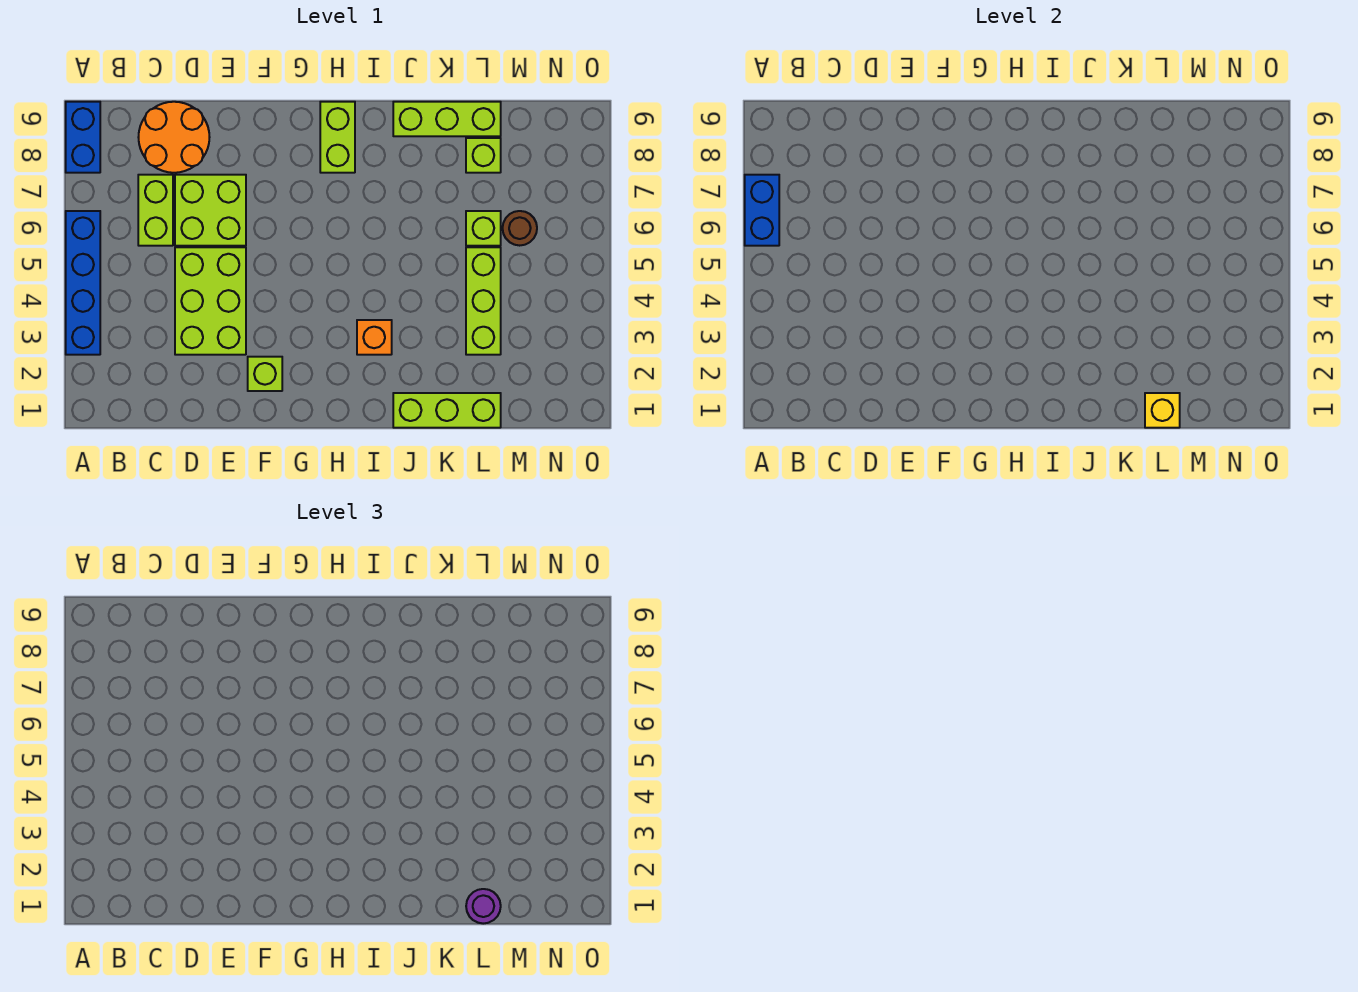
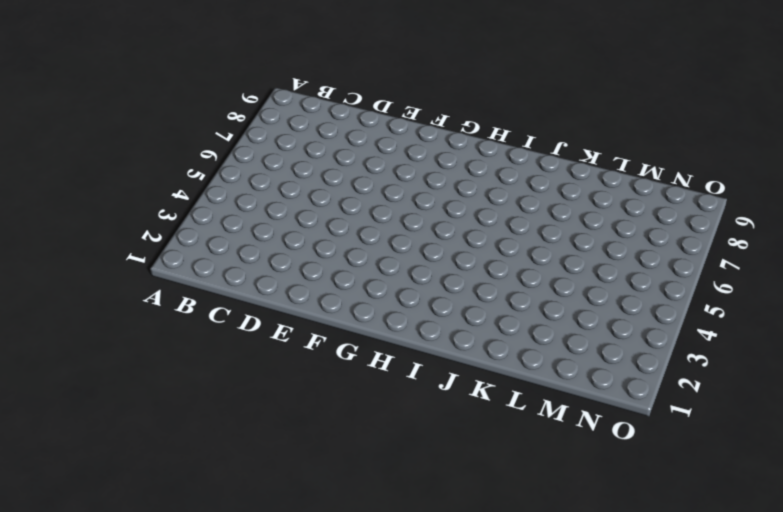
none -> blue brick A3:A6 level 1
none -> blue brick A8:A9 level 1
none -> lime brick C6:C7 level 1

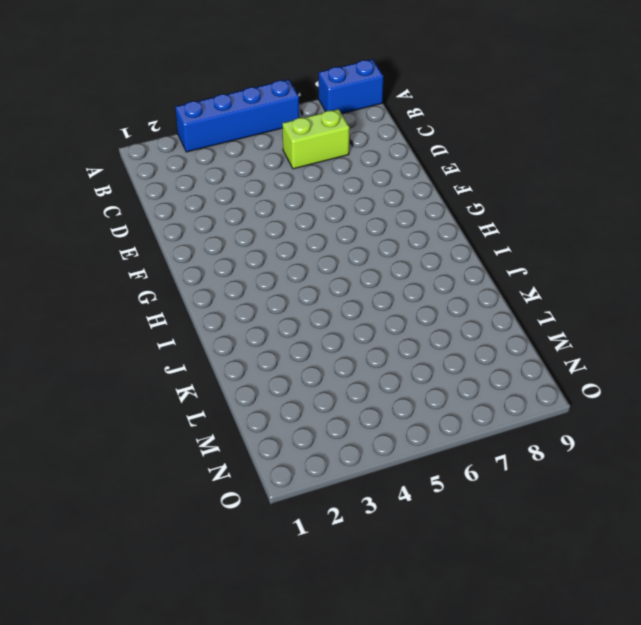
none -> orange round brick C8:D9 level 1
none -> lime brick D3:E5 level 1
none -> lime brick D6:E7 level 1

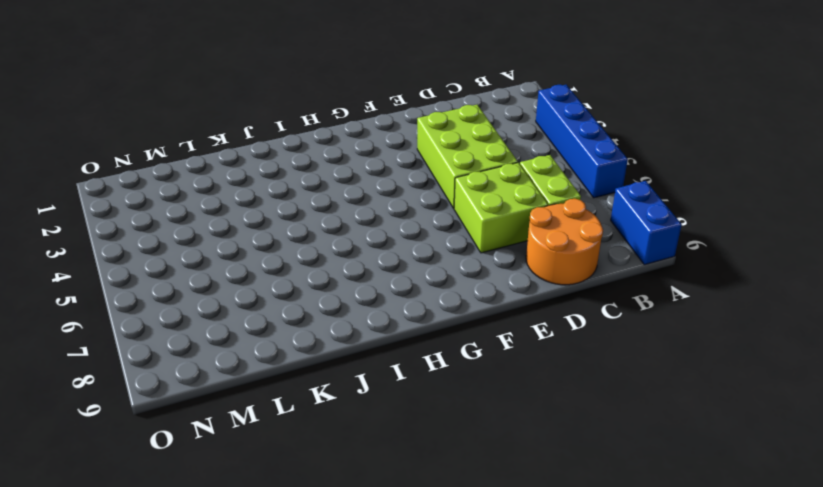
none -> lime brick F2 level 1
none -> lime brick H8:H9 level 1
none -> orange brick I3 level 1

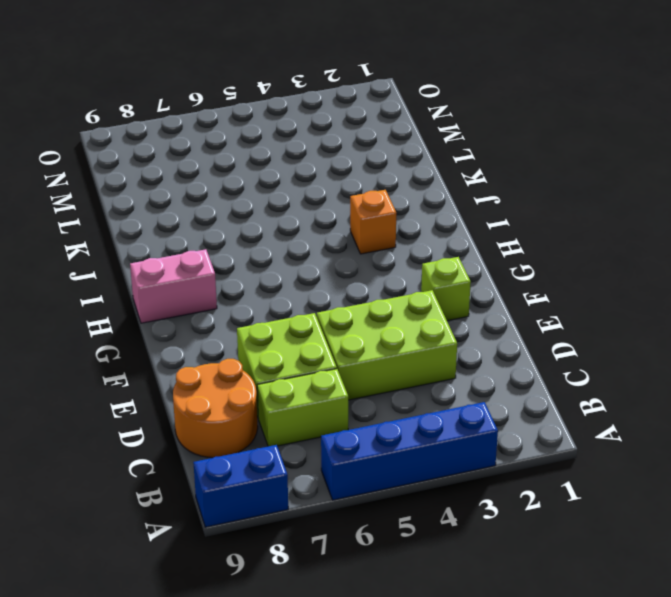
pink brick H8:H9 level 1 -> lime brick H8:H9 level 1
none -> lime brick J1:L1 level 1
none -> lime brick J9:L9 level 1
none -> lime brick L3:L5 level 1

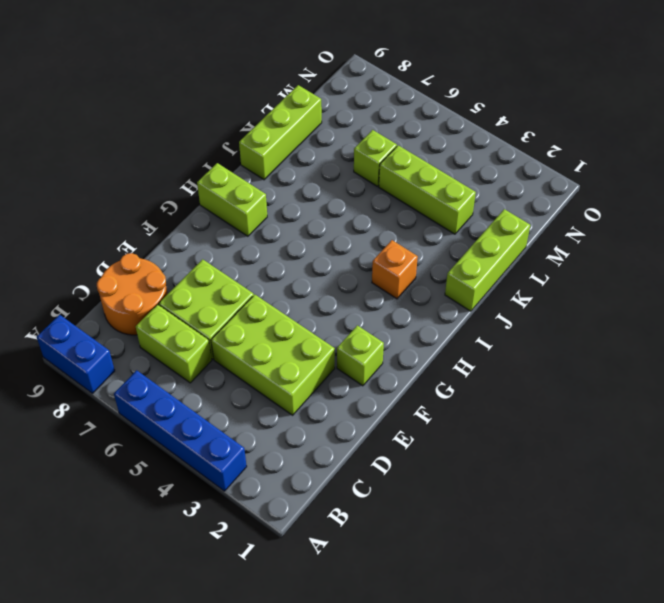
none -> lime brick L8 level 1
none -> brown round brick M6 level 1
none -> blue brick A6:A7 level 2

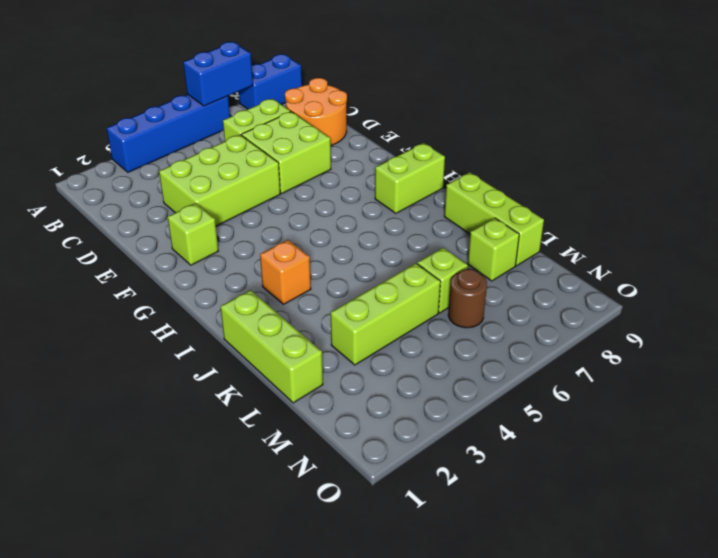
none -> yellow brick L1 level 2
none -> purple round brick L1 level 3

